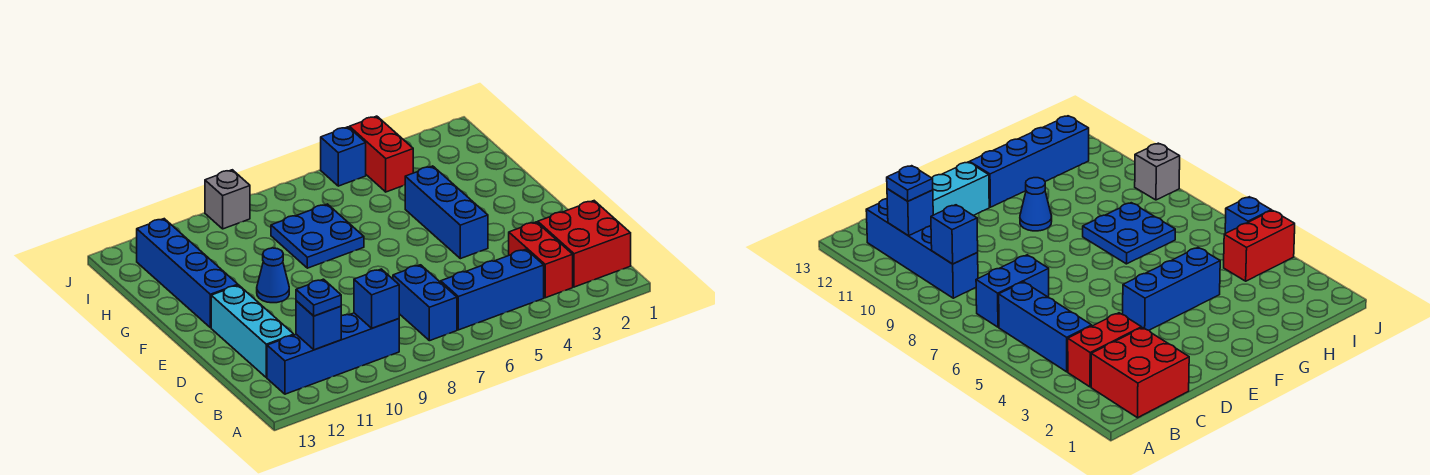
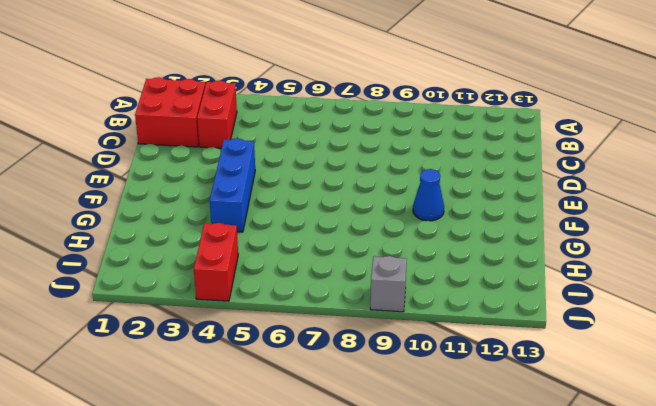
none -> blue brick B4:B6 level 1
none -> blue brick B7:C7 level 1
none -> blue brick B9:B12 level 1

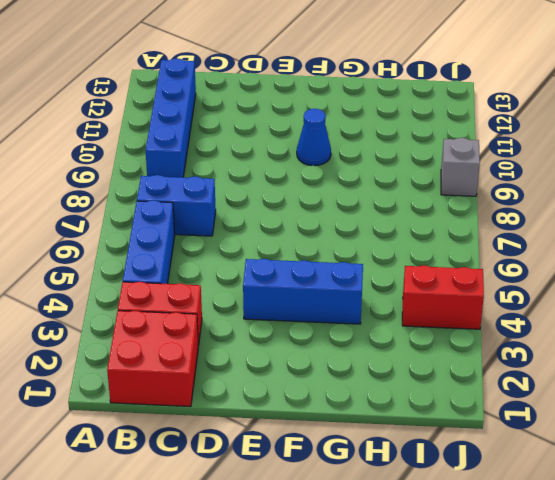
none -> cyan brick C12:E12 level 1
none -> blue brick F12:I12 level 1
none -> blue plate G7:H8 level 1

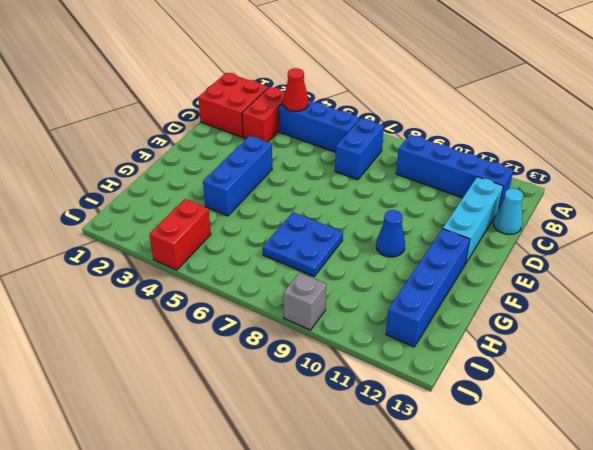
red cone B4 level 2 -> none
cyan cone C13 level 1 -> none
none -> blue brick J5 level 1
none -> blue brick B9 level 2
none -> blue brick B11 level 2

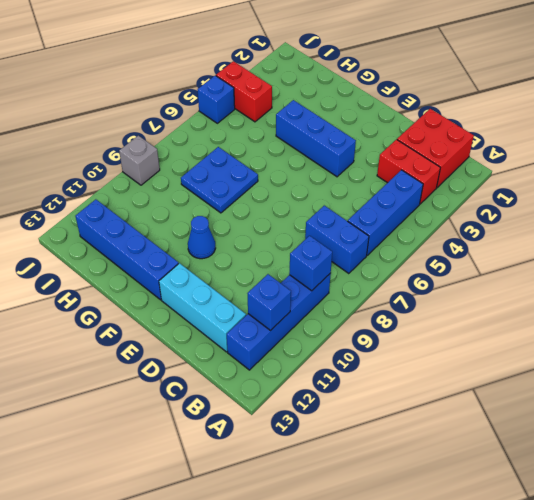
none -> blue plate B11 level 3

